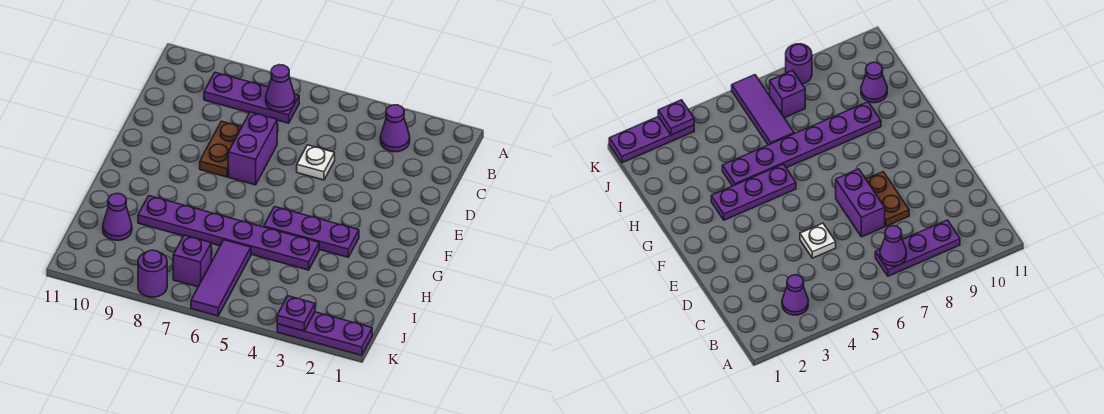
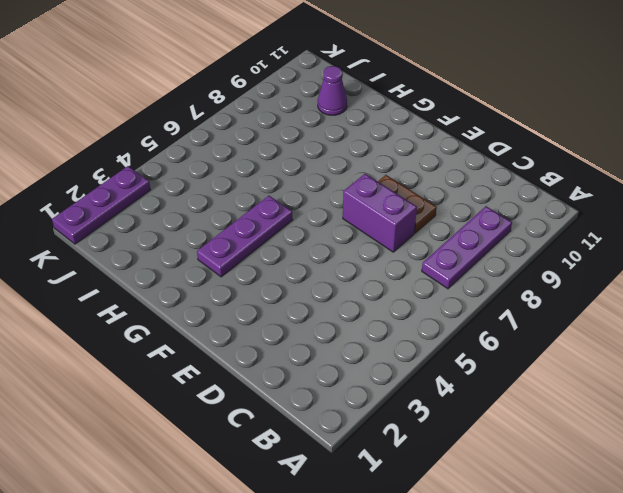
none -> purple cone B3 level 1
none -> white plate D5 level 1
none -> purple plate H4:H9 level 1

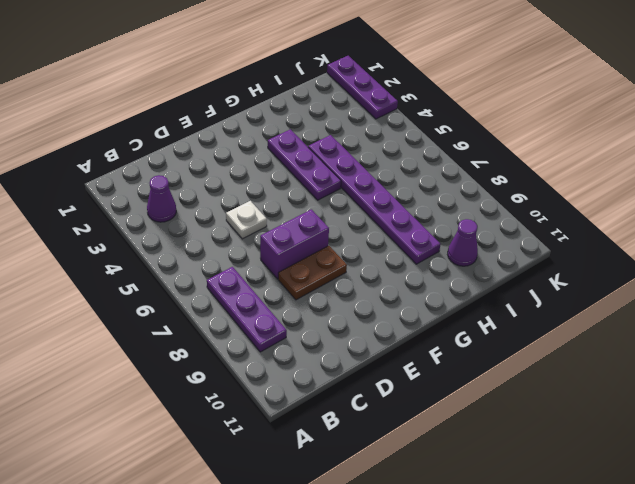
none -> purple tile I6:K6 level 1
none -> purple brick J7 level 1
none -> purple round brick K8 level 1

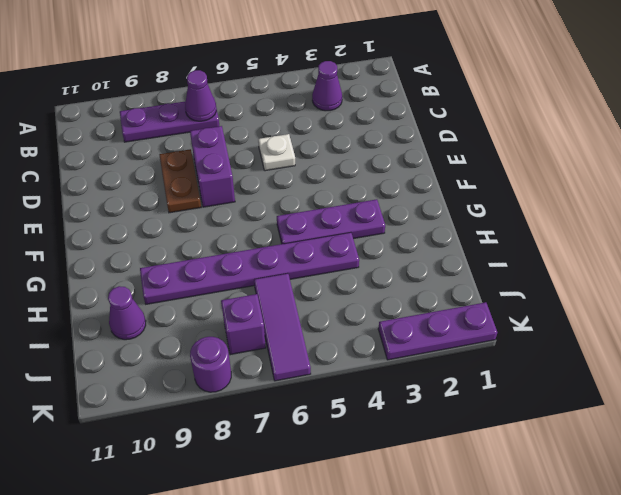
none -> purple plate K3 level 2

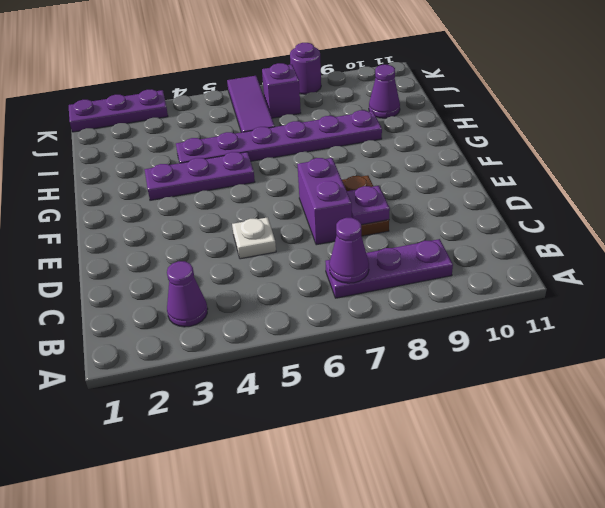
purple plate D8 level 2 -> purple plate K3 level 2

